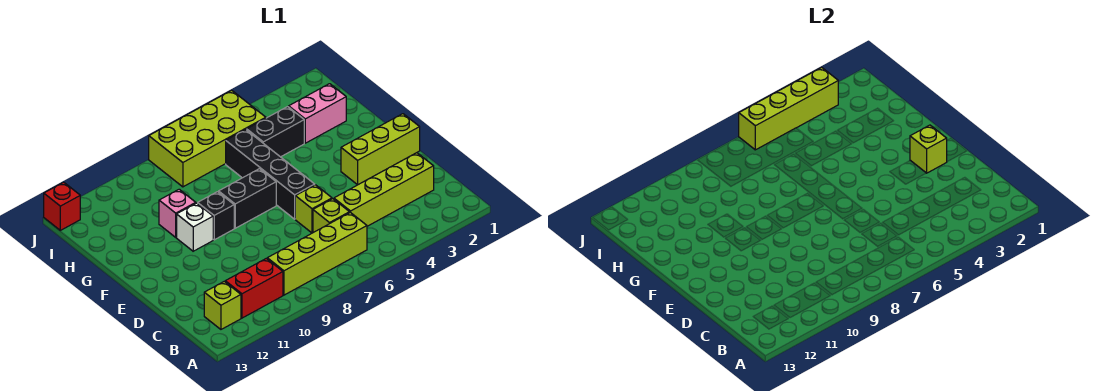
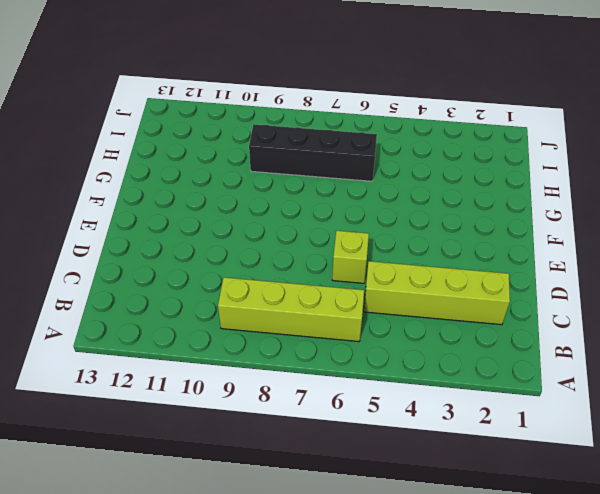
black brick H6:H9 level 1 -> black brick E6:H6 level 1
none -> red brick B10:B11 level 1
none -> lime brick B12 level 1
none -> lime brick C6 level 1

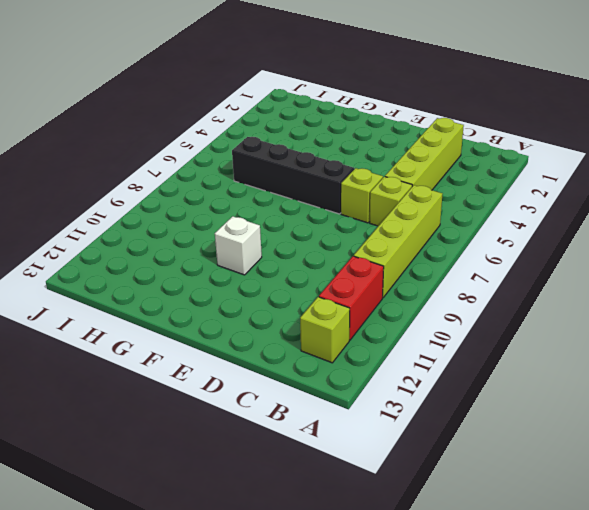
none -> lime brick E1:E3 level 1
none -> black brick F7:F8 level 1
none -> black brick F9 level 1

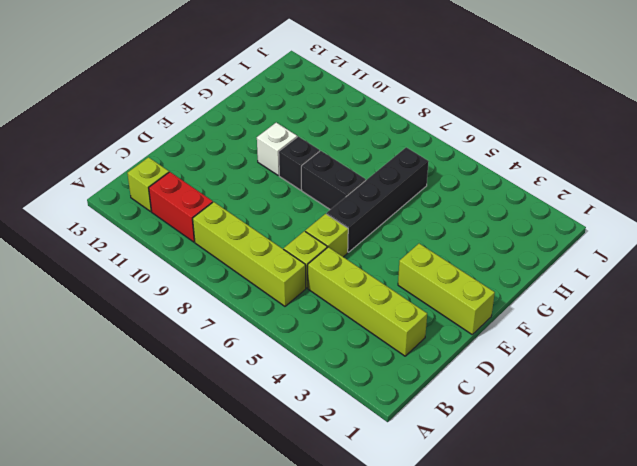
none -> pink brick G10 level 1
none -> pink brick H2:H3 level 1
none -> black brick H4:H5 level 1

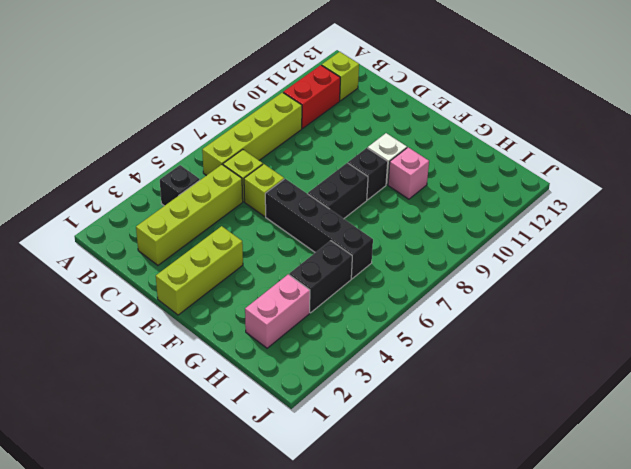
black brick B4 level 1 -> none
none -> lime brick I5:J8 level 1
none -> red brick J13 level 1
none -> lime brick E2 level 2

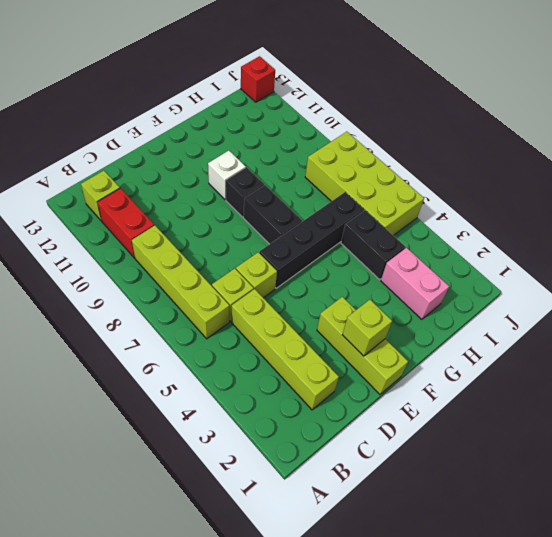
none -> pink brick G10 level 1
none -> lime brick J3:J6 level 2

